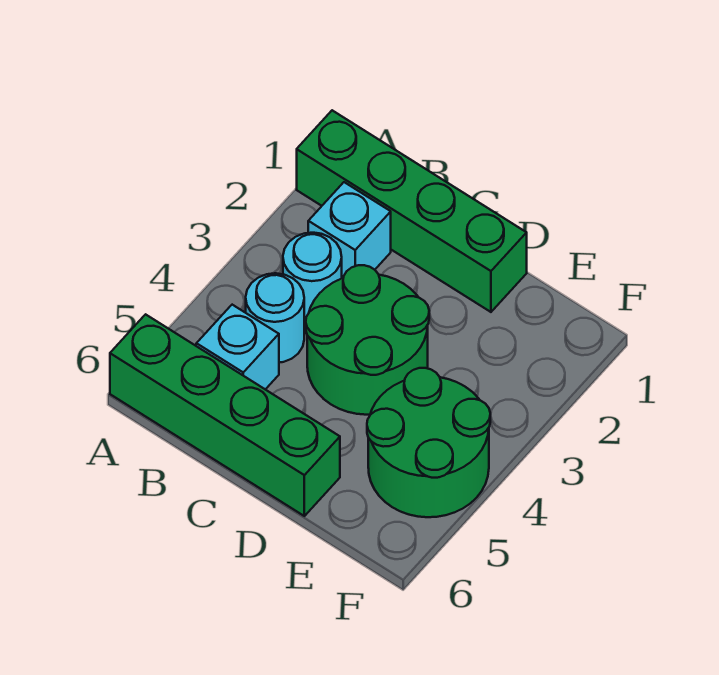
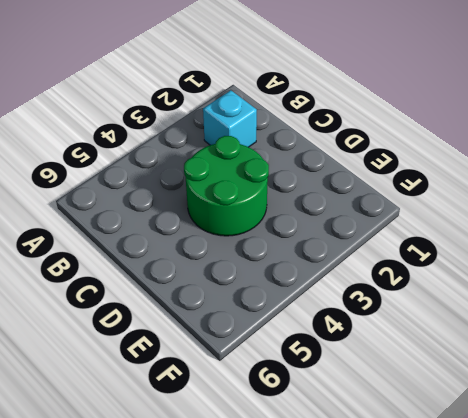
none -> green brick A1:D1 level 1
none -> green brick A6:D6 level 1

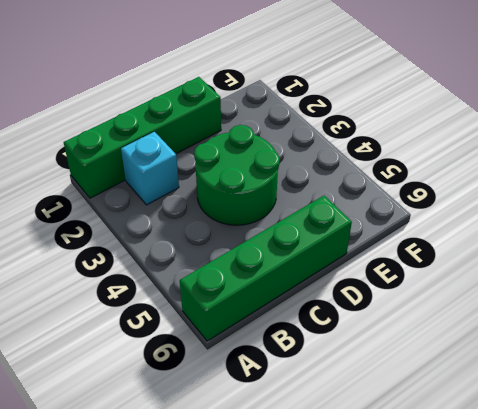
none -> cyan round brick B3 level 1
none -> cyan round brick B4 level 1

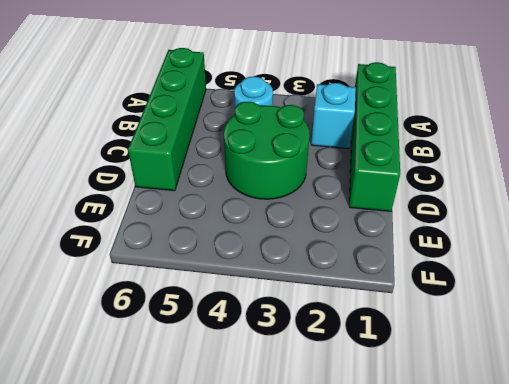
none -> cyan round brick B3 level 1
none -> cyan brick B5 level 1

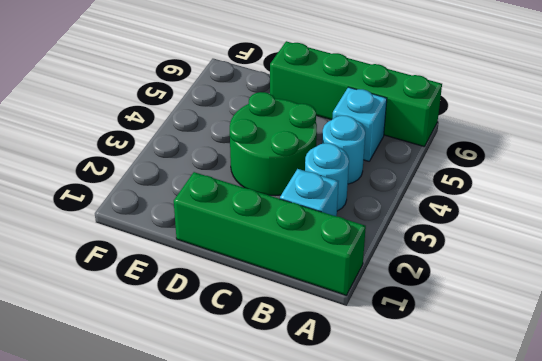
none -> green round brick E4:F5 level 1

